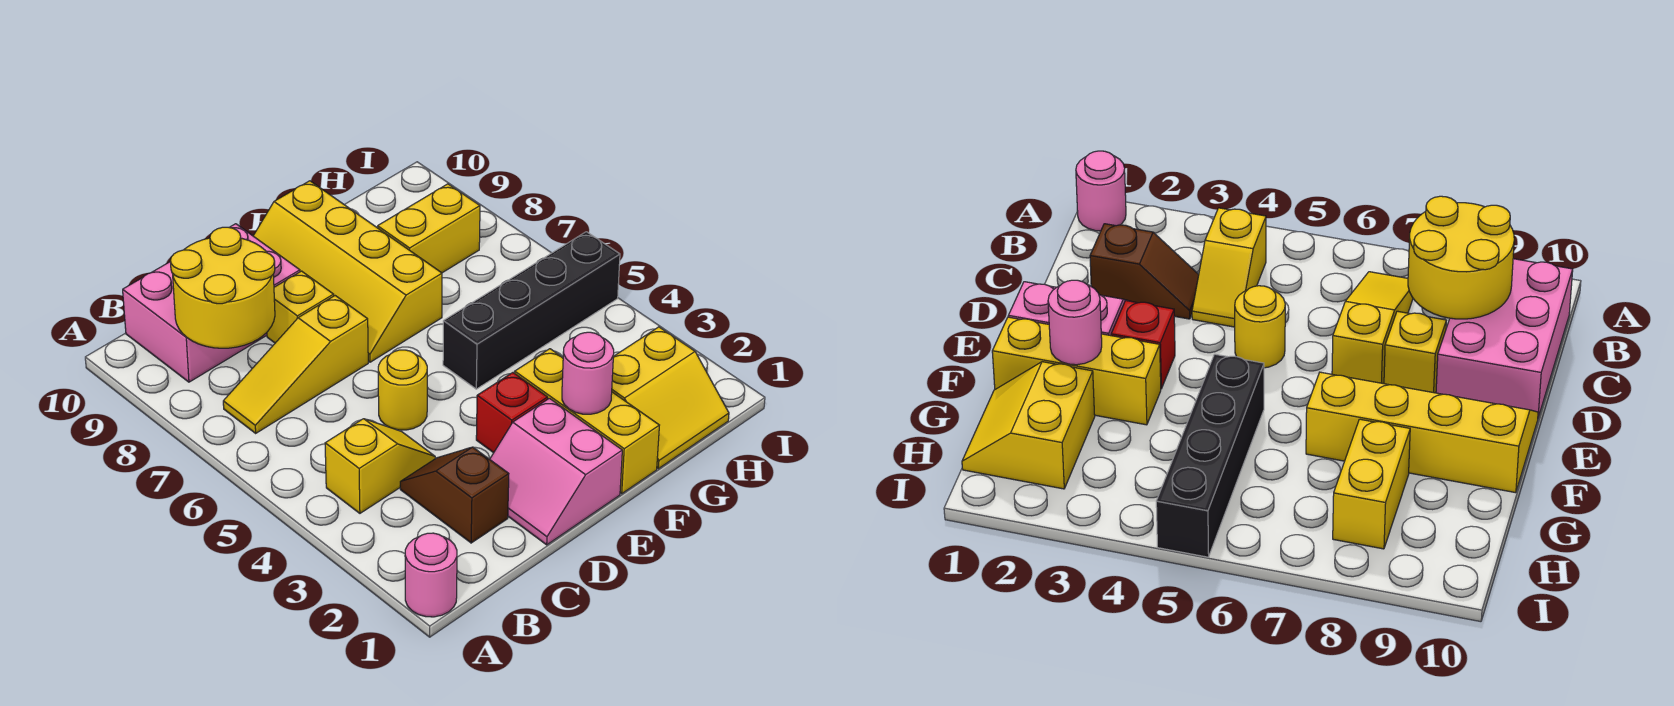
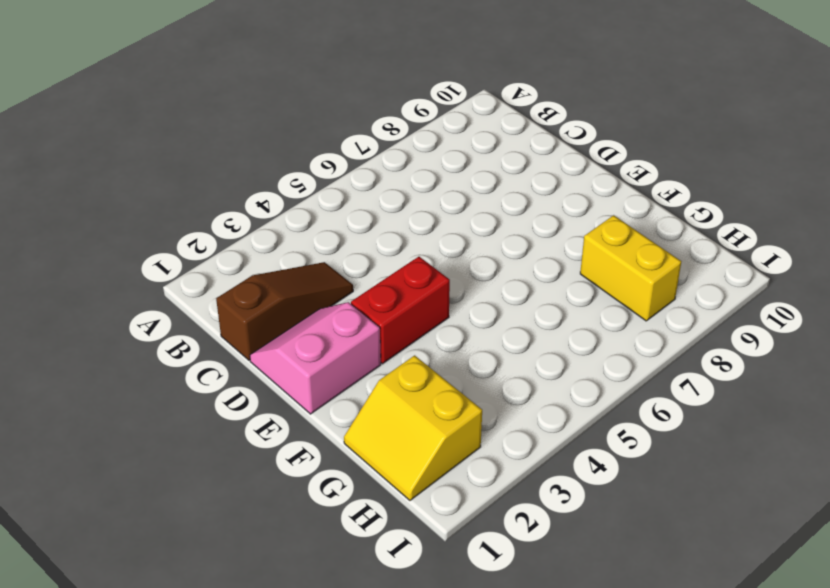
brown slope C1:C3 level 1 top 1 -> brown slope C2:C3 level 1 top 2
red brick E3:E4 level 1 -> red brick E3 level 1
none -> pink round brick A1 level 1
none -> yellow slope B4:C4 level 1 top B
none -> yellow slope B7:D7 level 1 top D

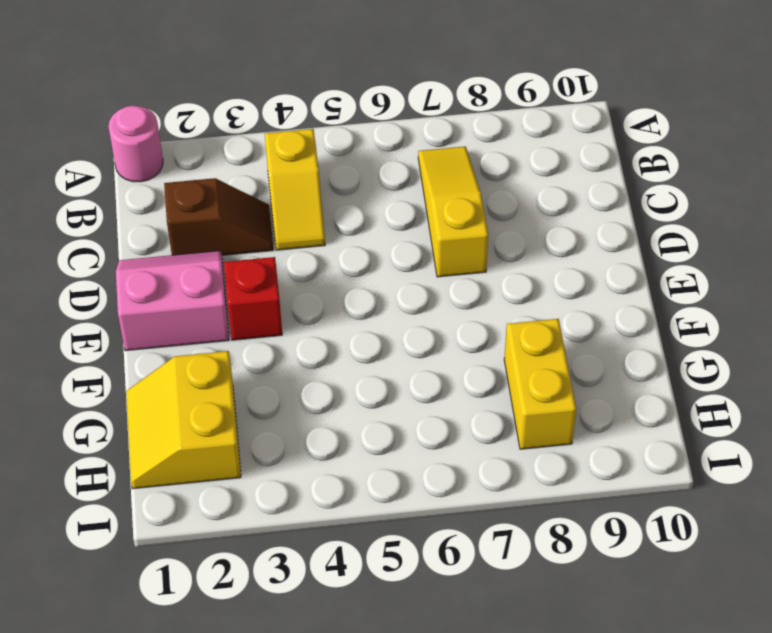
none -> pink brick B9:D10 level 1
none -> yellow round brick D5 level 1
none -> yellow brick D8 level 1

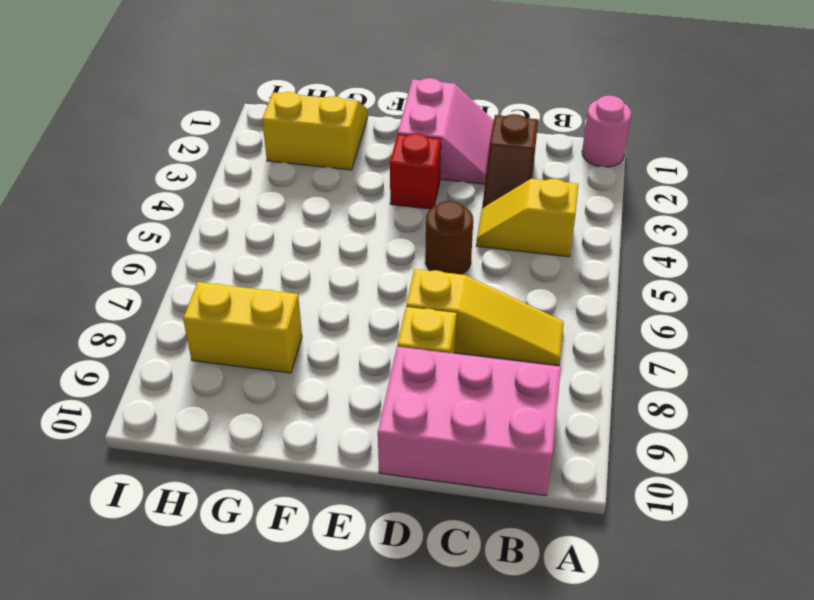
brown round brick D5 level 1 -> yellow round brick D5 level 1
none -> yellow slope E7:F10 level 1 top F
none -> yellow brick F1:F3 level 1
none -> black brick F5:I5 level 1

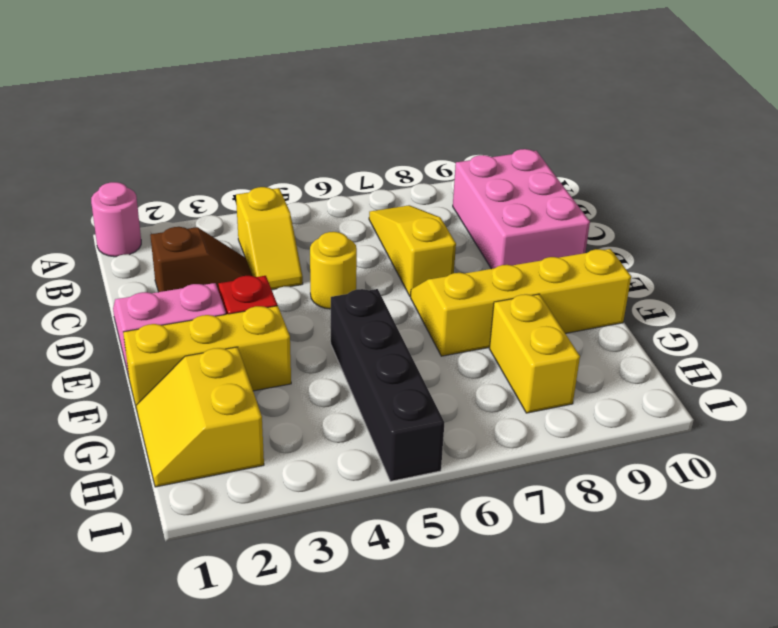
none -> yellow brick D8 level 1
none -> yellow round brick B8:C9 level 2
none -> pink round brick F2 level 2

